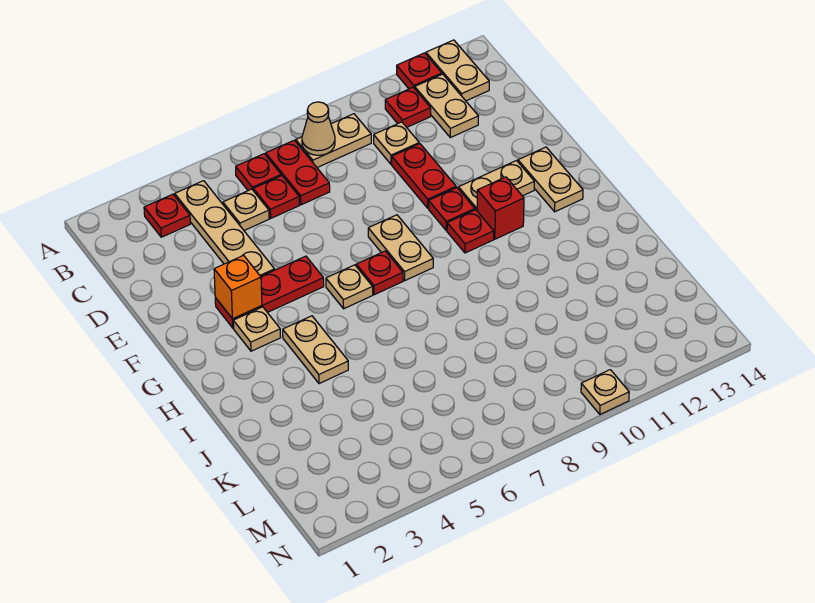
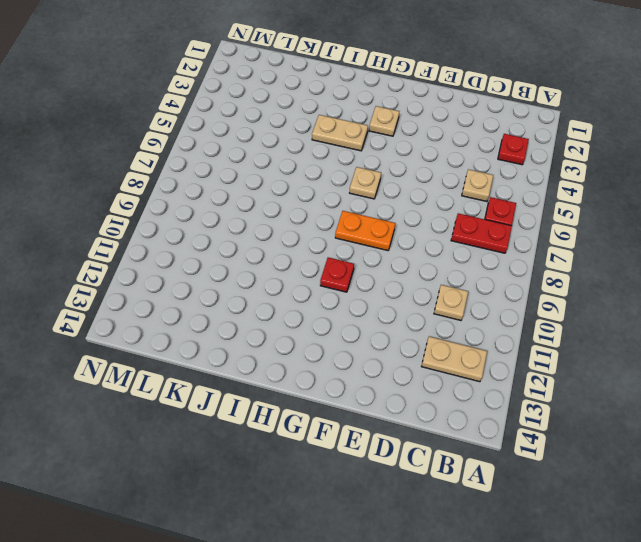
orange plate F8:G8 level 1 -> tan plate F8:G8 level 1
none -> red plate A12 level 1
none -> tan plate A13:B13 level 1
none -> tan plate B4:E4 level 1

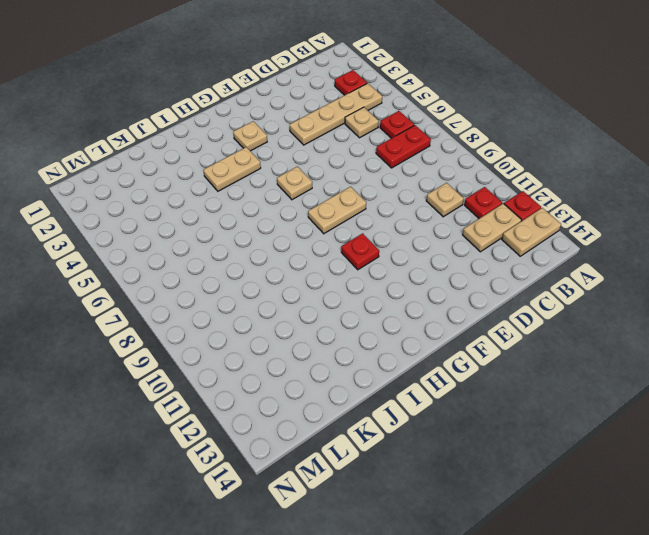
none -> tan plate B8:B9 level 1
none -> red plate C6 level 1
none -> red plate D10:E10 level 1

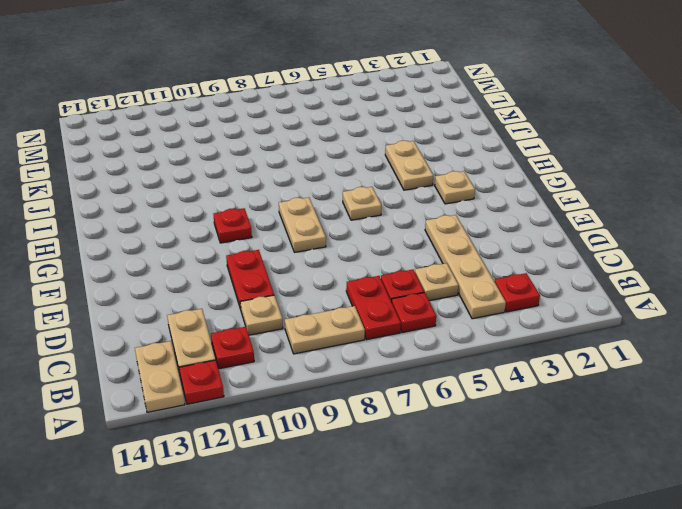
none -> red plate F3:F5 level 1
none -> red plate F10 level 1
none -> tan plate F11:F12 level 1

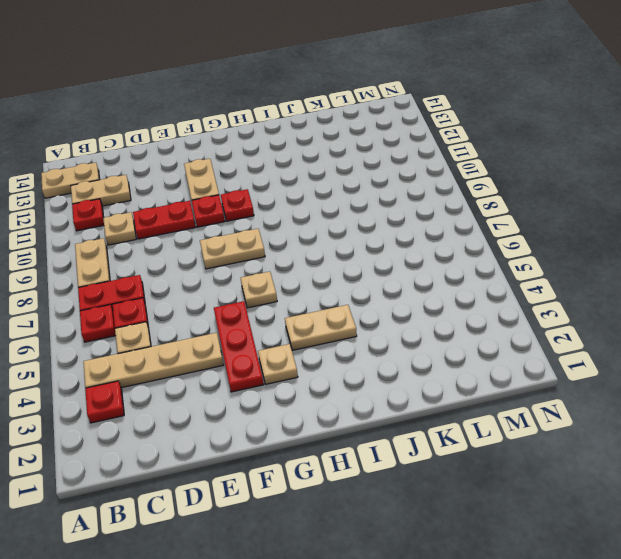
none -> red plate A12 level 1
none -> tan plate F13:G13 level 1
none -> red plate G7 level 1

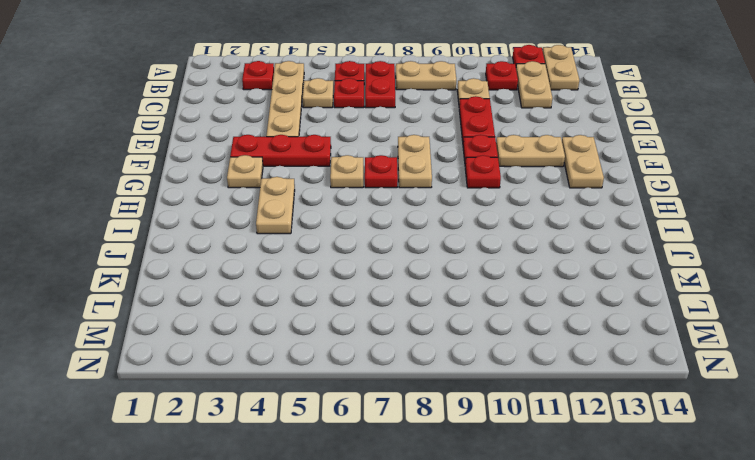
none -> red brick G11 level 1
none -> tan plate N10 level 1
none -> tan cone B8 level 2

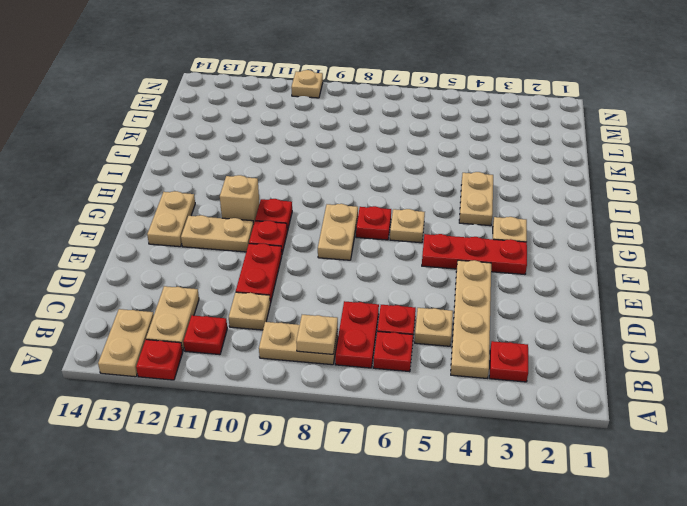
tan plate B8 level 2 -> tan cone B8 level 2
tan brick G11 level 1 -> red brick G11 level 1
none -> orange brick F3 level 2

